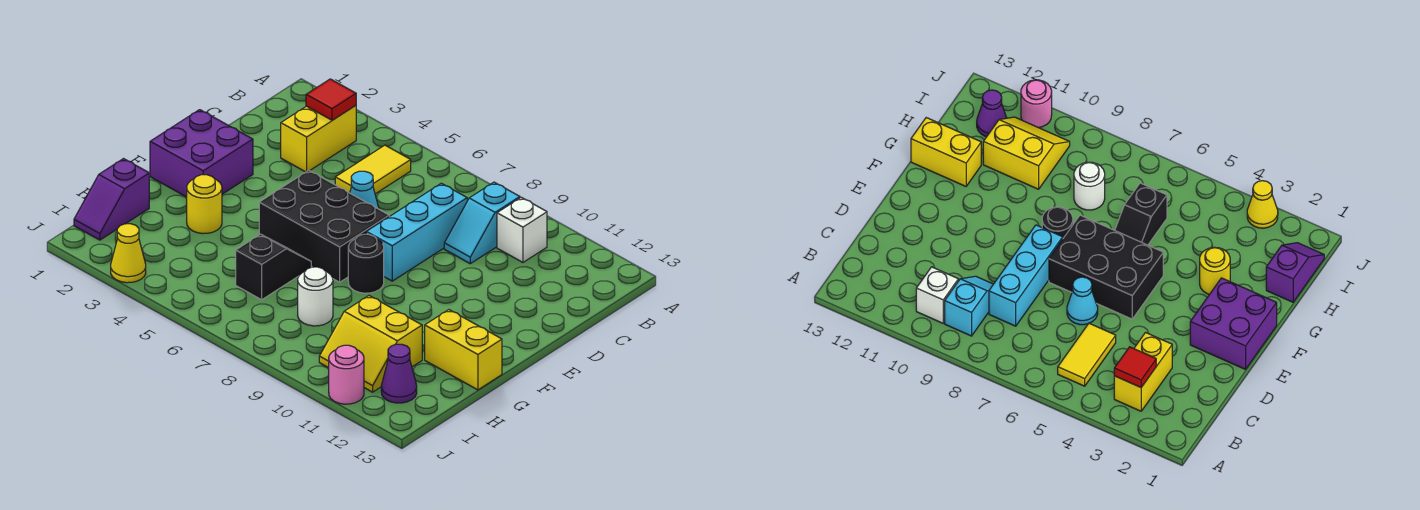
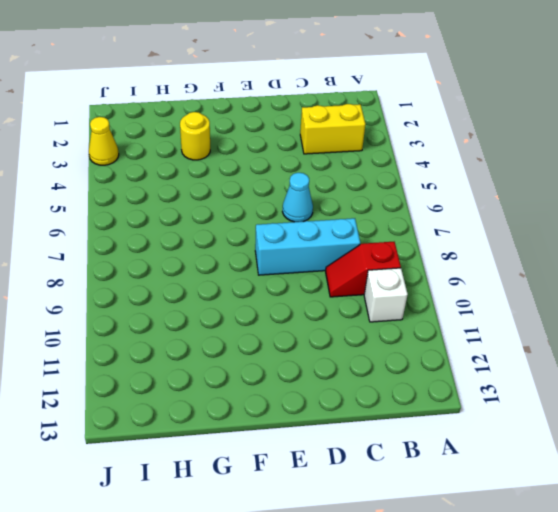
red slope B9:C9 level 1 top B -> cyan slope B9:C9 level 1 top B
none -> yellow tile B5:C5 level 1
none -> purple brick E1:F2 level 1
none -> black brick E5:F7 level 1

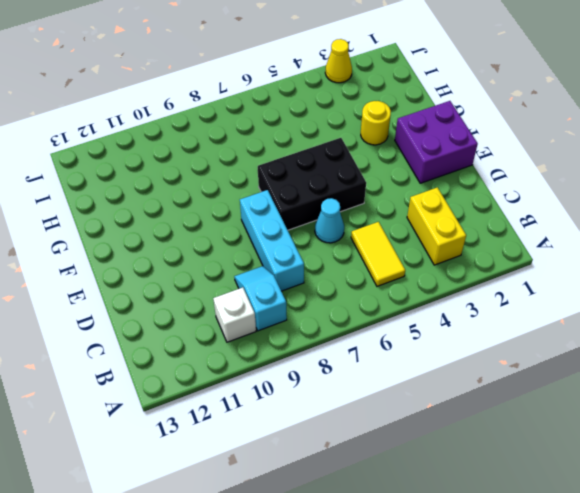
none -> black round brick F8 level 1
none -> black slope G6:H6 level 1 top H
none -> yellow brick G12:G13 level 1

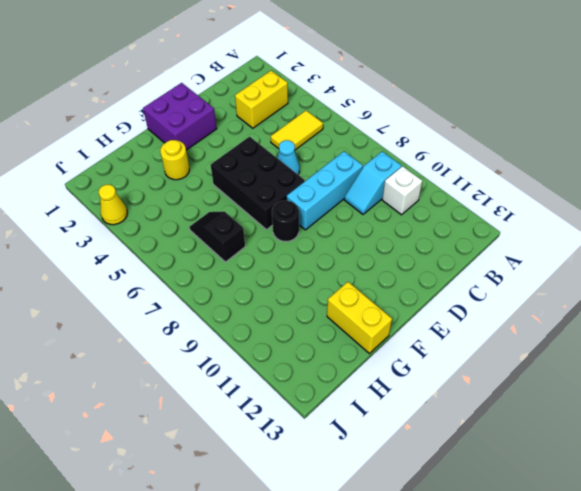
black slope H6:H7 level 1 top 7 -> black slope G6:H6 level 1 top H
none -> purple slope H1:I1 level 1 top H
none -> white round brick H8 level 1
none -> yellow slope H10:I11 level 1 top H

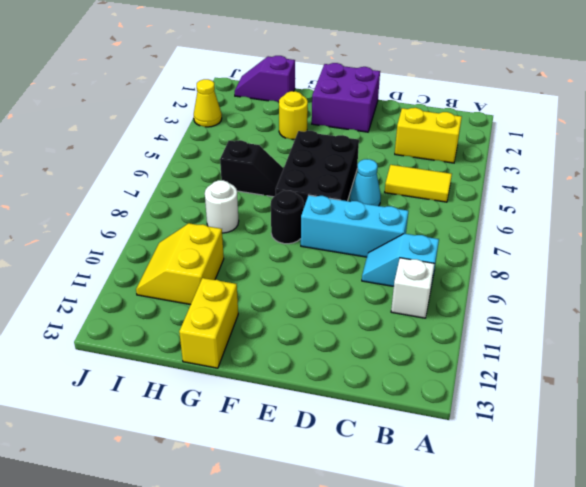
none -> purple cone I12 level 1
none -> pink round brick J11 level 1
none -> red tile B3 level 2

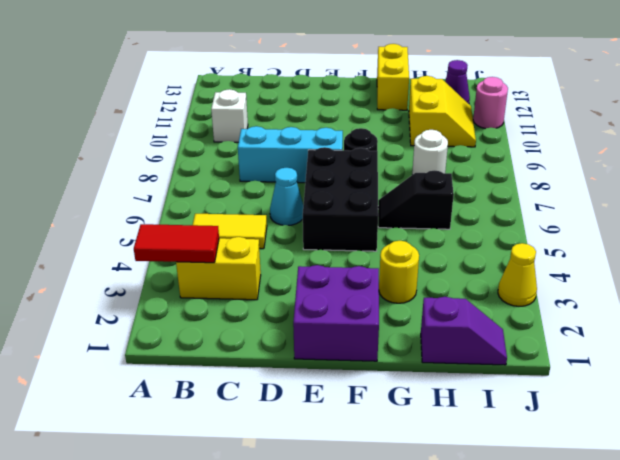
red tile A3:B3 level 2 -> red tile B3 level 2
none -> cyan slope B9:C9 level 1 top B

